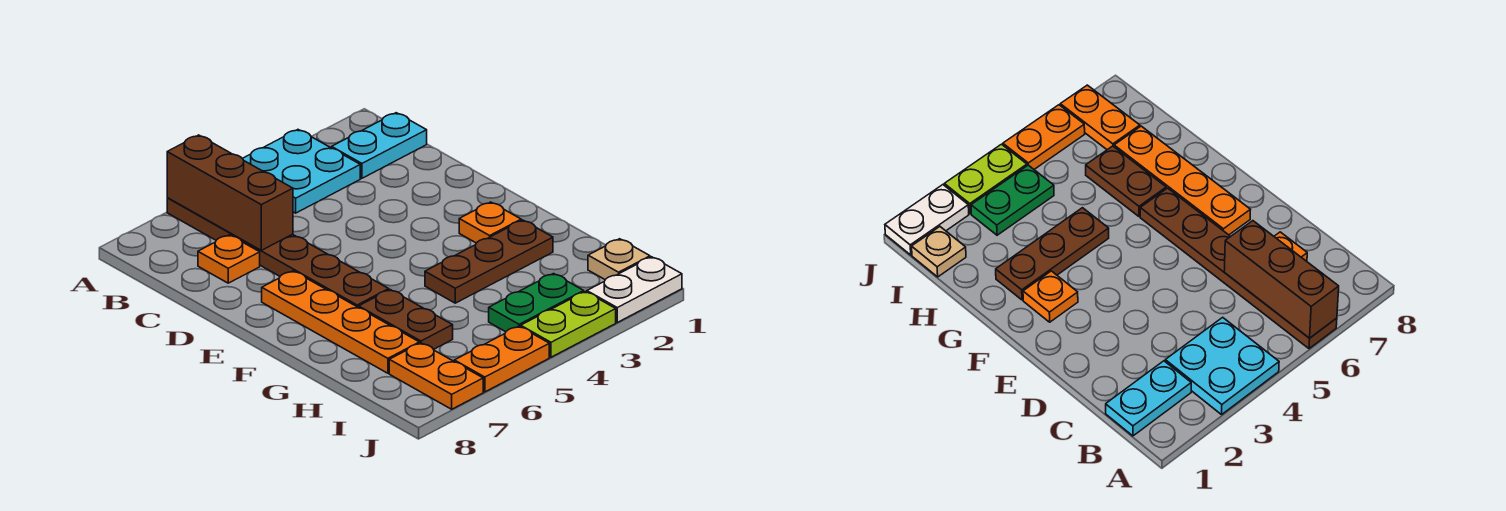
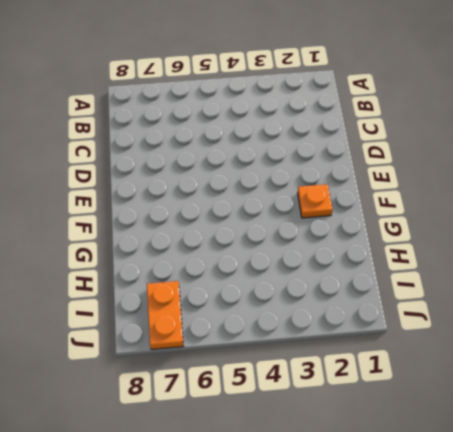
none -> cyan plate A3:B4 level 1
none -> brown plate A6:F6 level 1
none -> cyan plate B1:B2 level 1

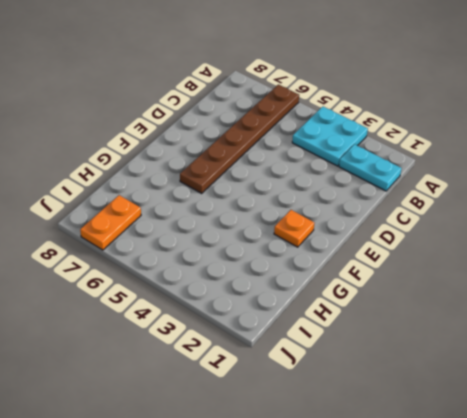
none -> orange plate C7 level 1
none -> orange plate E7:H7 level 1
none -> brown plate G2:G4 level 1

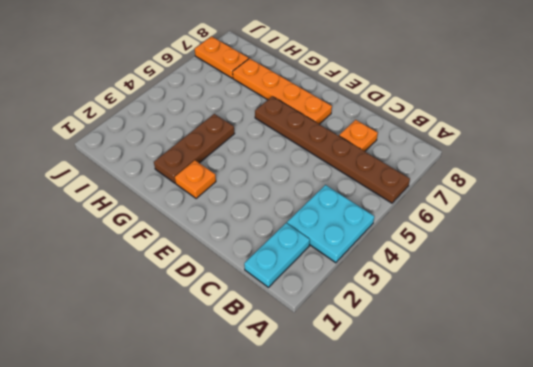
none -> brown plate G6:H6 level 1
none -> tan plate I1 level 1
none -> green plate I3:I4 level 1

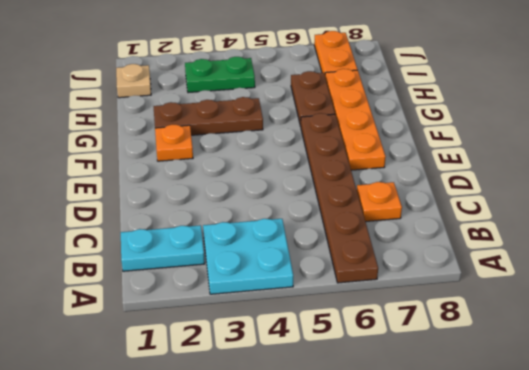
none -> white plate J1:J2 level 1
none -> lime plate J3:J4 level 1
none -> orange plate J5:J6 level 1

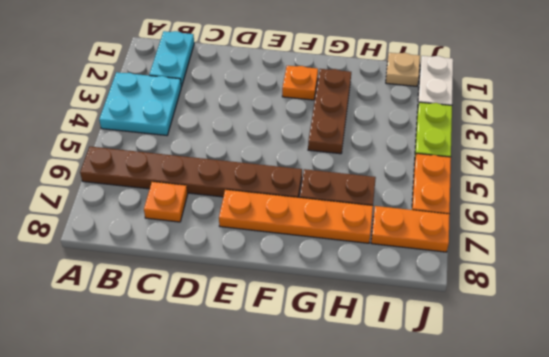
none -> green plate I3:I4 level 1
none -> brown brick A6:C6 level 2

